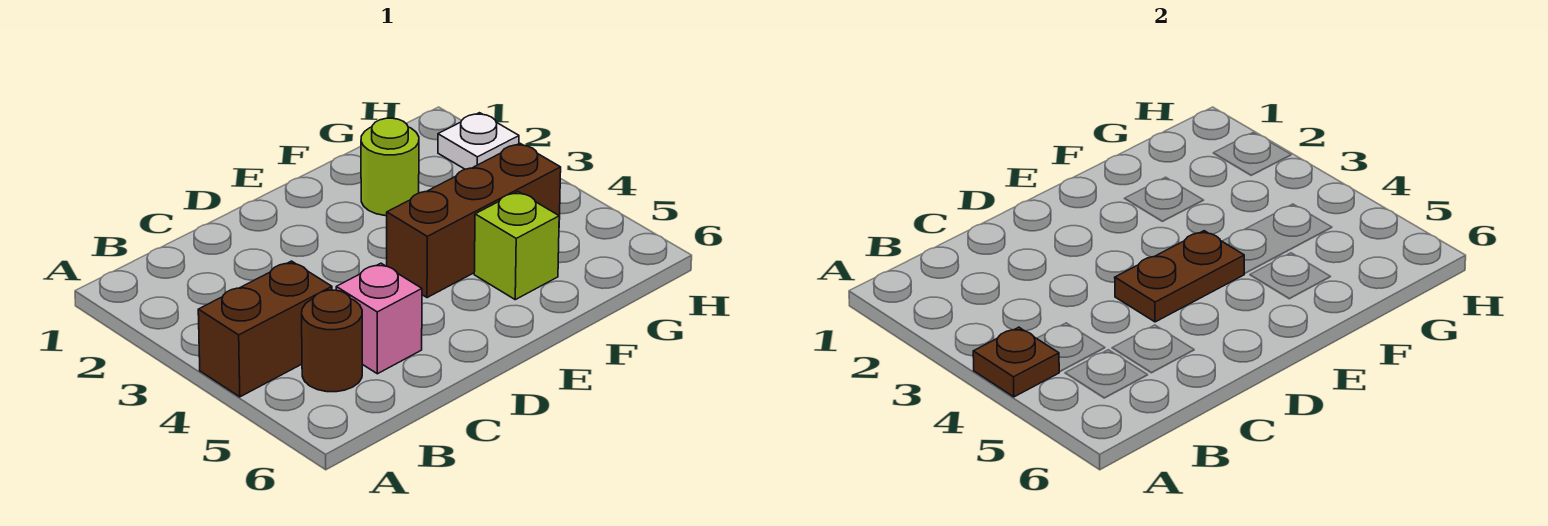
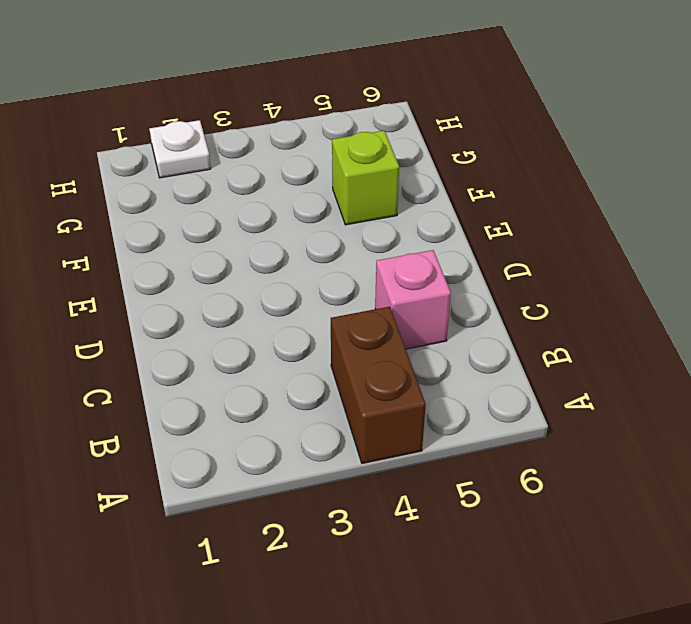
none -> brown round brick B5 level 1
none -> brown brick E4:G4 level 1

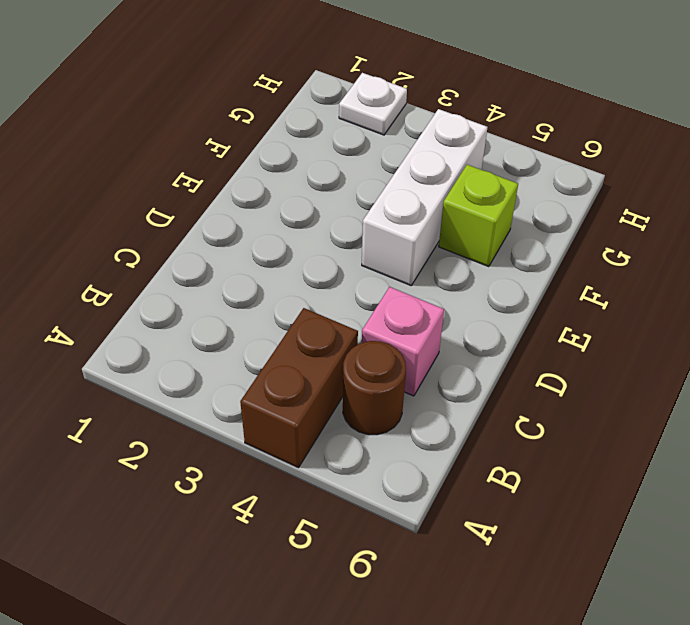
white brick E4:G4 level 1 -> brown brick E4:G4 level 1
none -> lime round brick F2 level 1
none -> brown plate A4 level 2

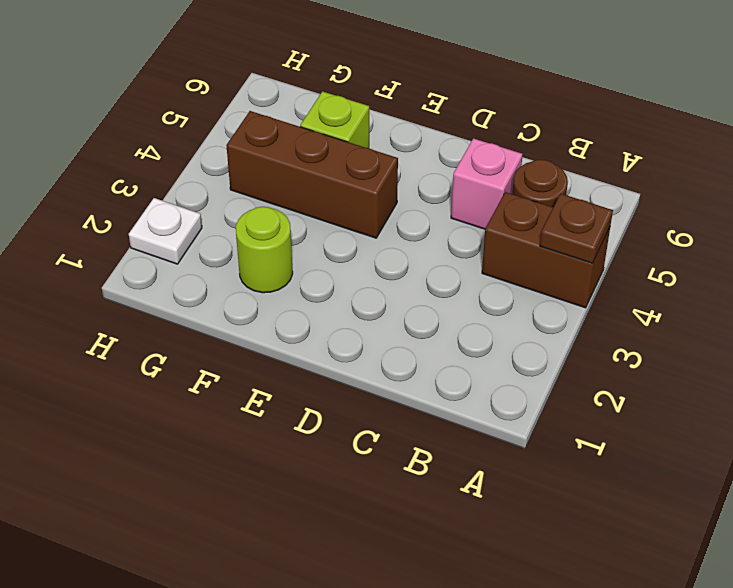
none -> brown plate D4:E4 level 2

